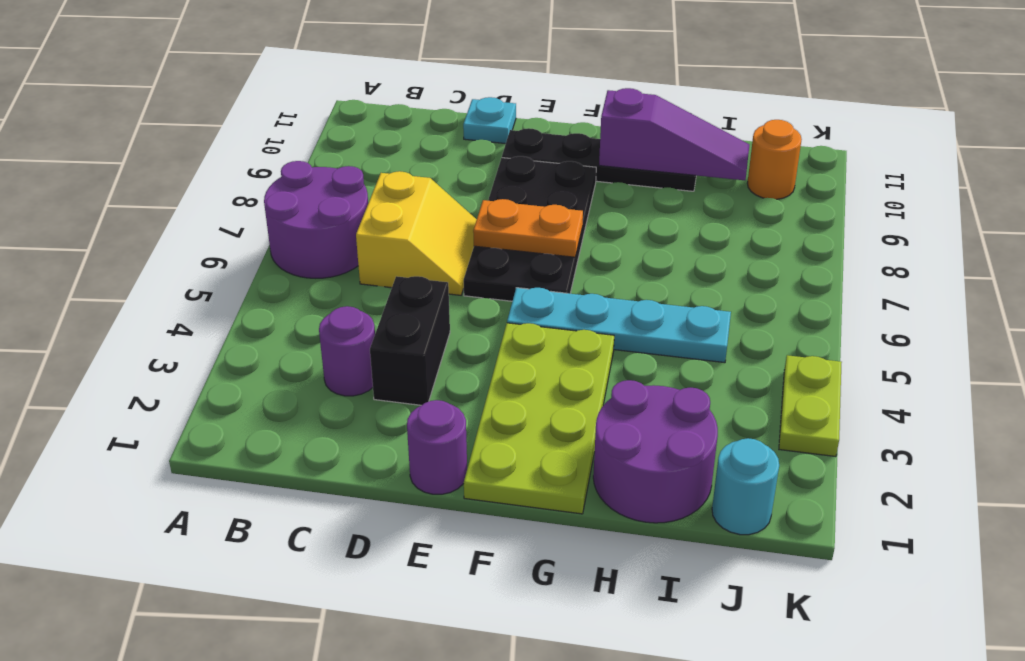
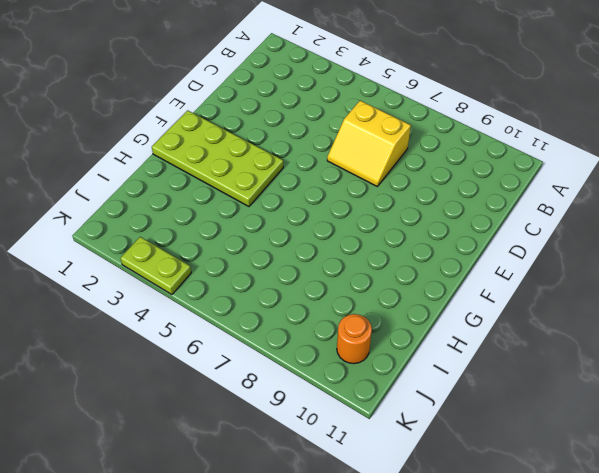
none -> purple round brick A6:B7 level 1
none -> purple round brick C3 level 1
none -> black brick D3:D4 level 1

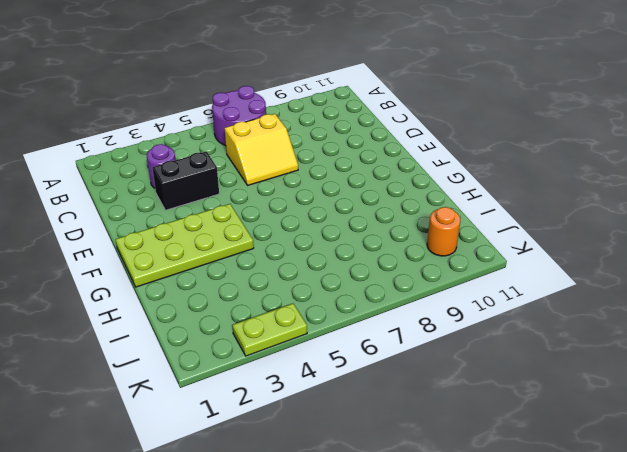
none -> cyan plate D11 level 1
none -> purple round brick E1 level 1
none -> black plate E6:F9 level 1

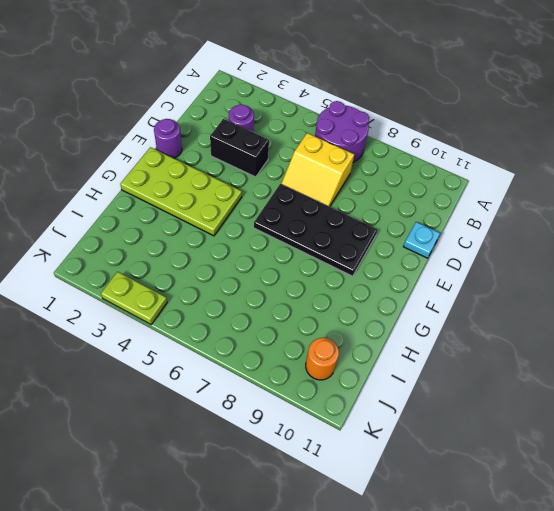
none -> black plate E10:H10 level 1
none -> cyan plate F5:I5 level 1
none -> purple round brick H1:I2 level 1

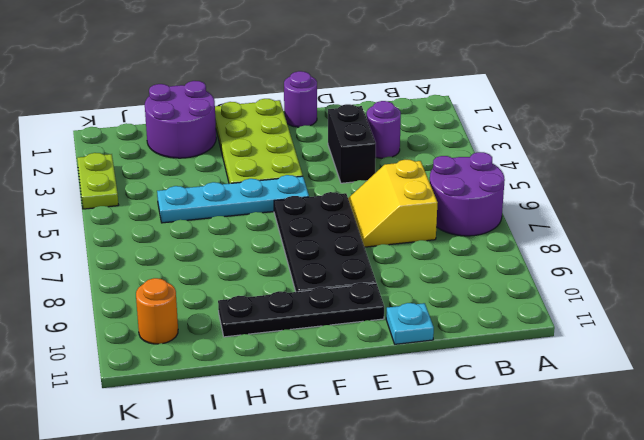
none -> cyan round brick J1 level 1
none -> orange plate E7:F7 level 2
none -> purple slope G10:I10 level 2 top G

